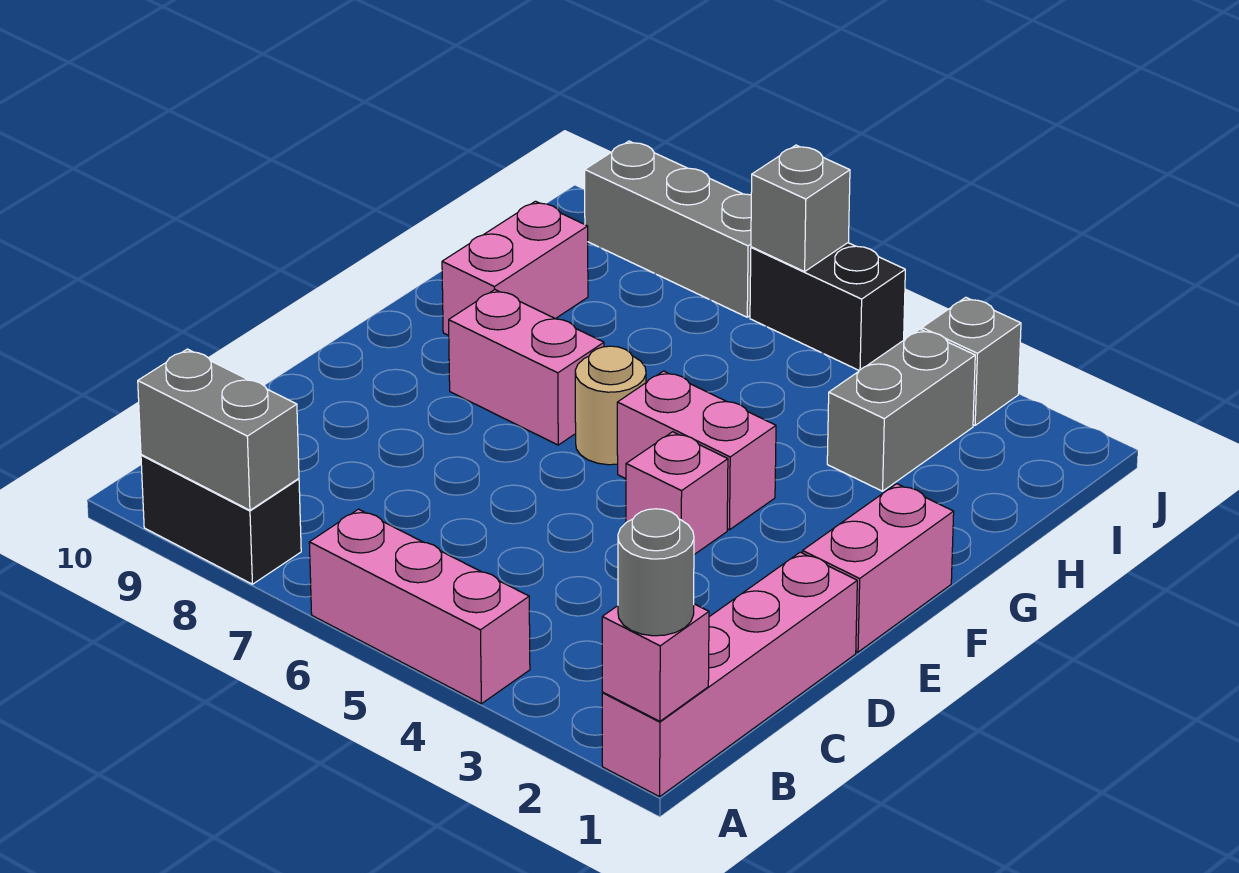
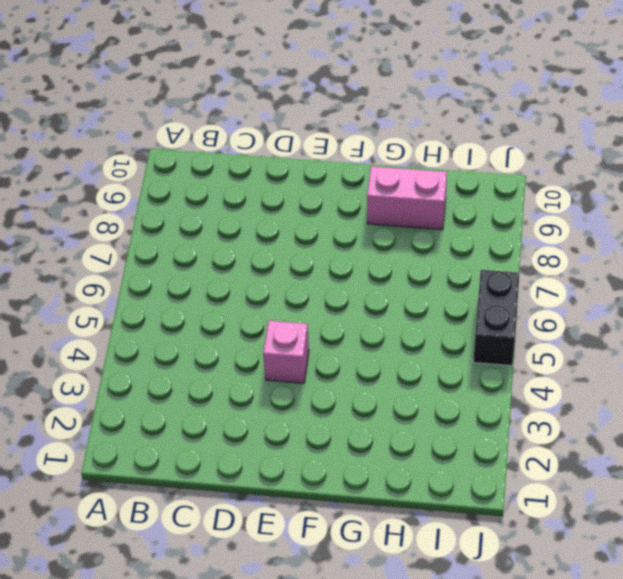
none -> pink brick A1:D1 level 1
none -> pink brick A4:A6 level 1
none -> black brick A8:A9 level 1

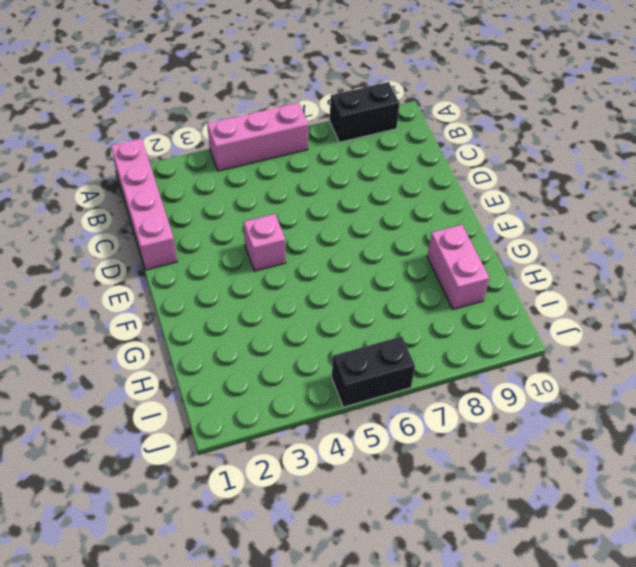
none -> pink brick E1:F1 level 1
none -> pink brick F4:F5 level 1
none -> tan round brick F6 level 1

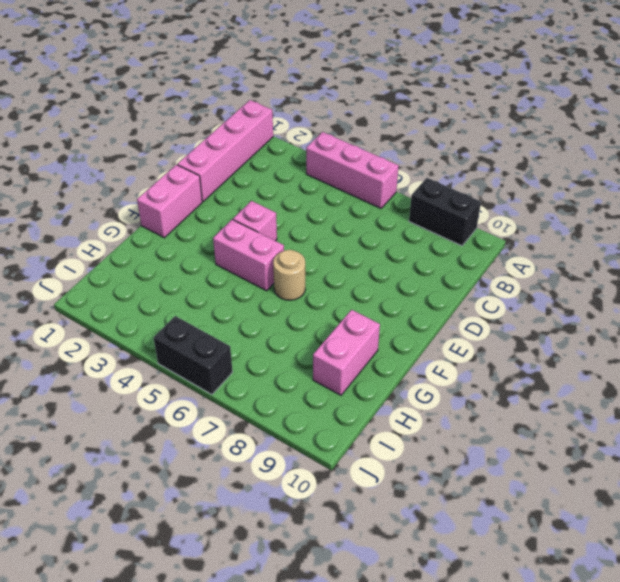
none -> pink brick F7:F8 level 1
none -> grey brick H3:I3 level 1
none -> grey brick J3 level 1

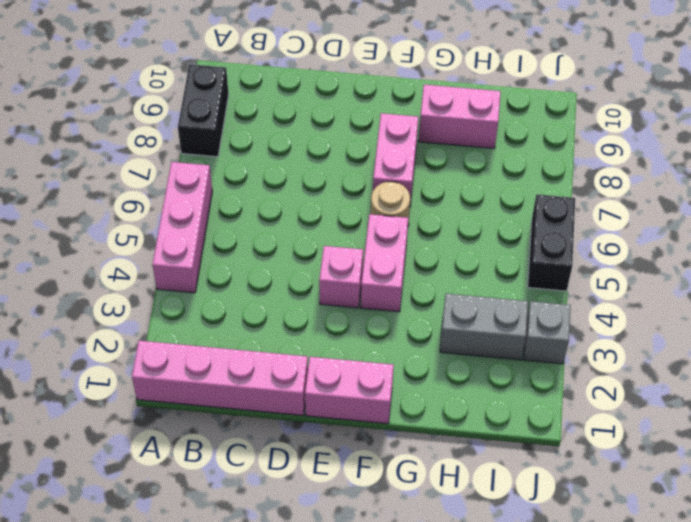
none -> grey brick J7:J9 level 1
none -> pink brick A1 level 2
none -> grey brick A8:A9 level 2

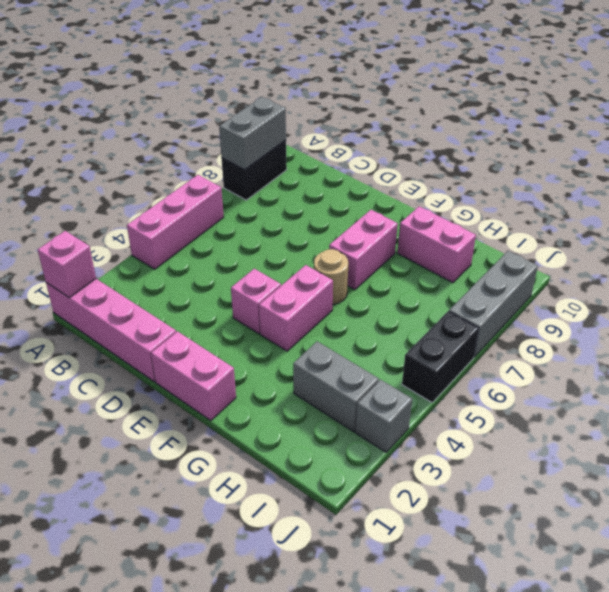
none -> grey brick J6 level 2
none -> grey round brick A1 level 3

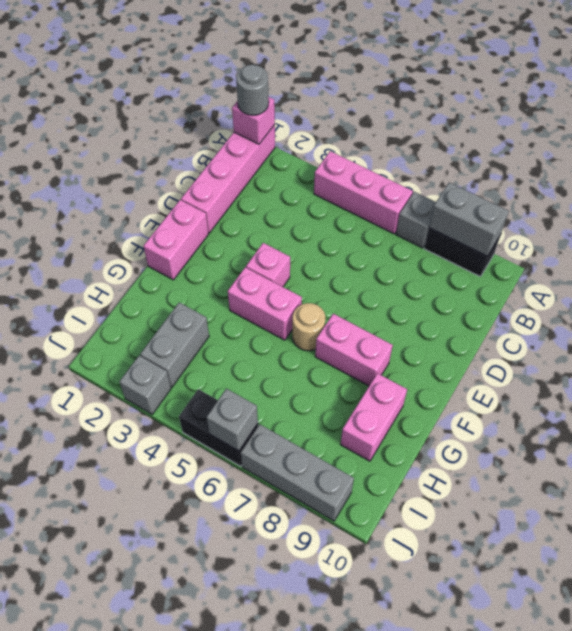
grey brick A7 level 1 -> none

